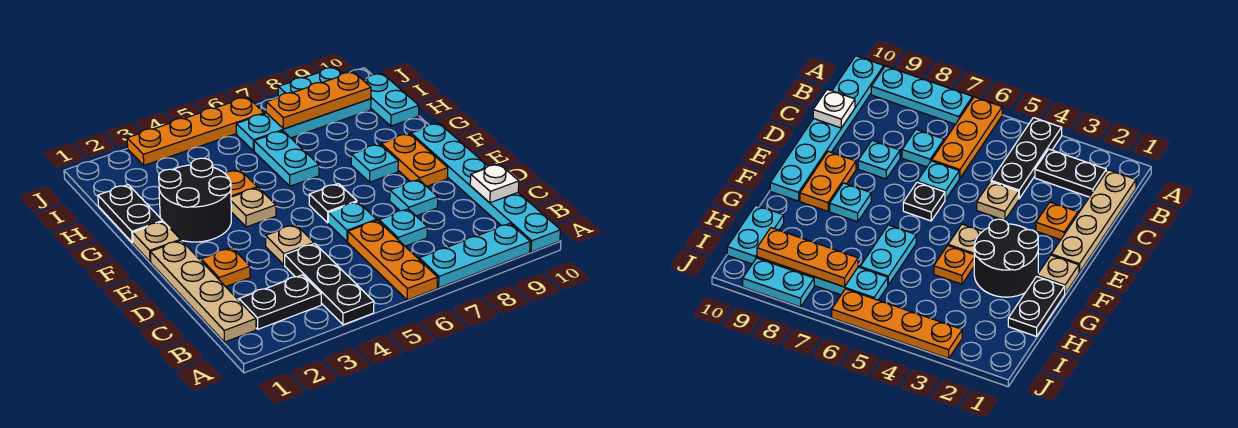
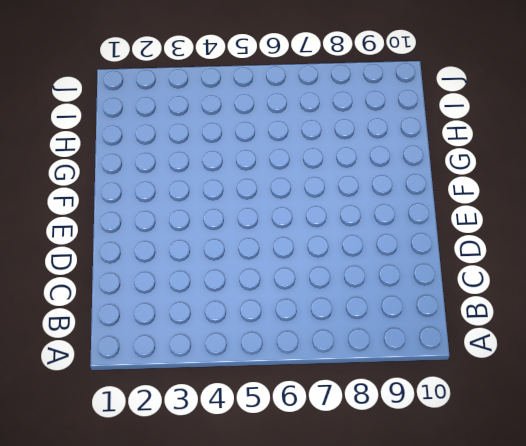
none -> black plate A4:C4 level 1
none -> orange plate A6:C6 level 1
none -> cyan plate A7:A9 level 1

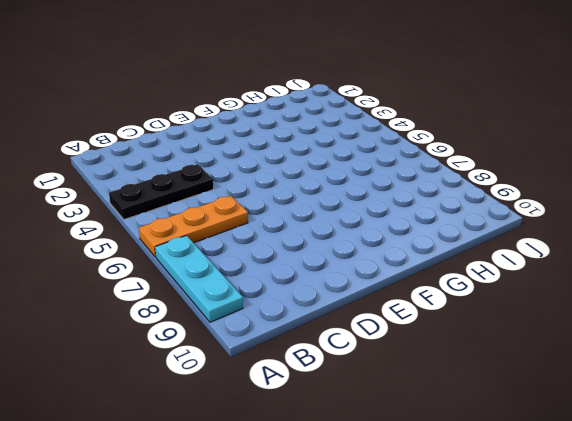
none -> cyan plate A10:F10 level 1
none -> tan plate B1:E1 level 1
none -> black plate B2:B3 level 1

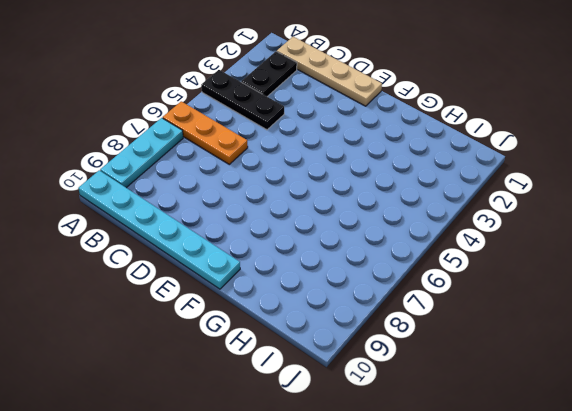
none -> cyan plate C7 level 1
none -> orange plate D2 level 1
none -> tan plate D4 level 1

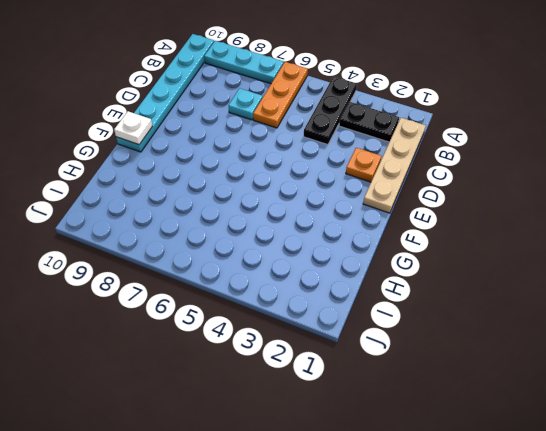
white plate F10 level 2 -> white plate C10 level 2
none -> tan plate D4 level 1
none -> cyan plate D6 level 1
none -> cyan plate D8 level 1

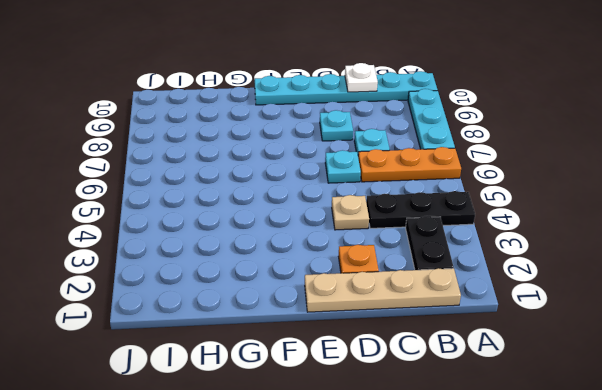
none -> black plate E6 level 1
none -> orange plate E9:F9 level 1
none -> tan plate F1 level 1

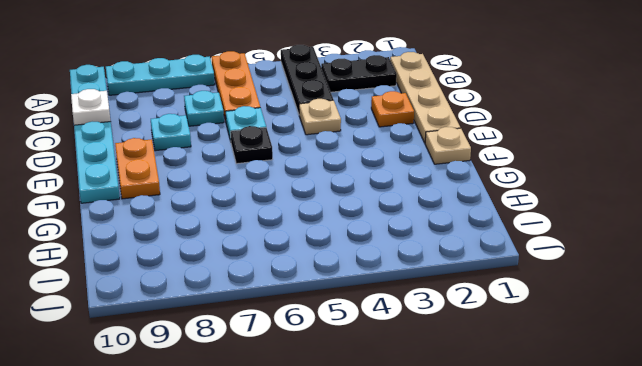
none -> black round brick F2:G3 level 1
none -> tan plate F4 level 1
none -> cyan plate F8 level 1

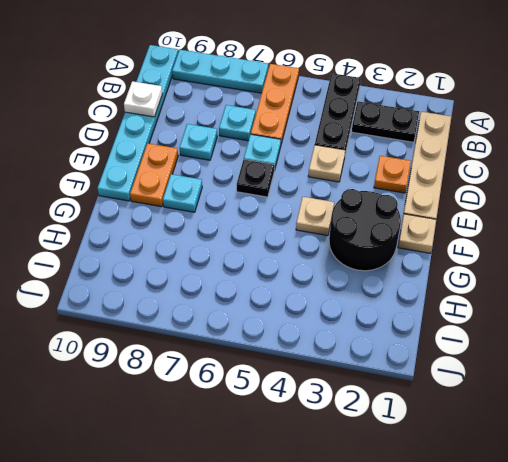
none -> black plate G1:H1 level 1
none -> orange plate G4 level 1
none -> cyan plate G6:H6 level 1

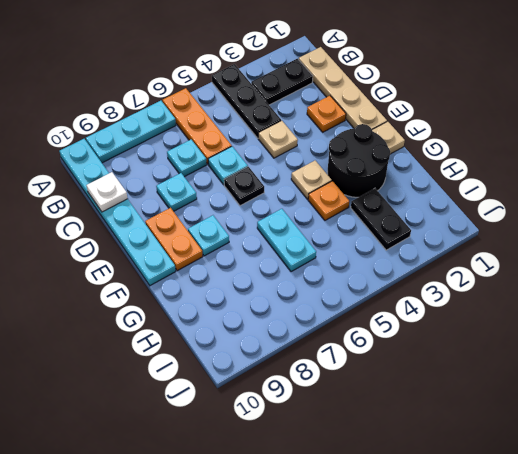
black plate H3:I3 level 1 -> black plate G1:H1 level 1
none -> cyan plate H10:I10 level 1
none -> cyan plate I6:I9 level 1
none -> orange plate J3:J6 level 1

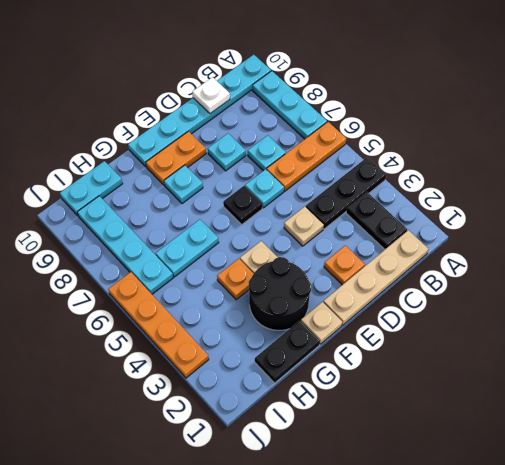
none -> cyan plate J8:J9 level 1
none -> orange plate I7:I9 level 2

